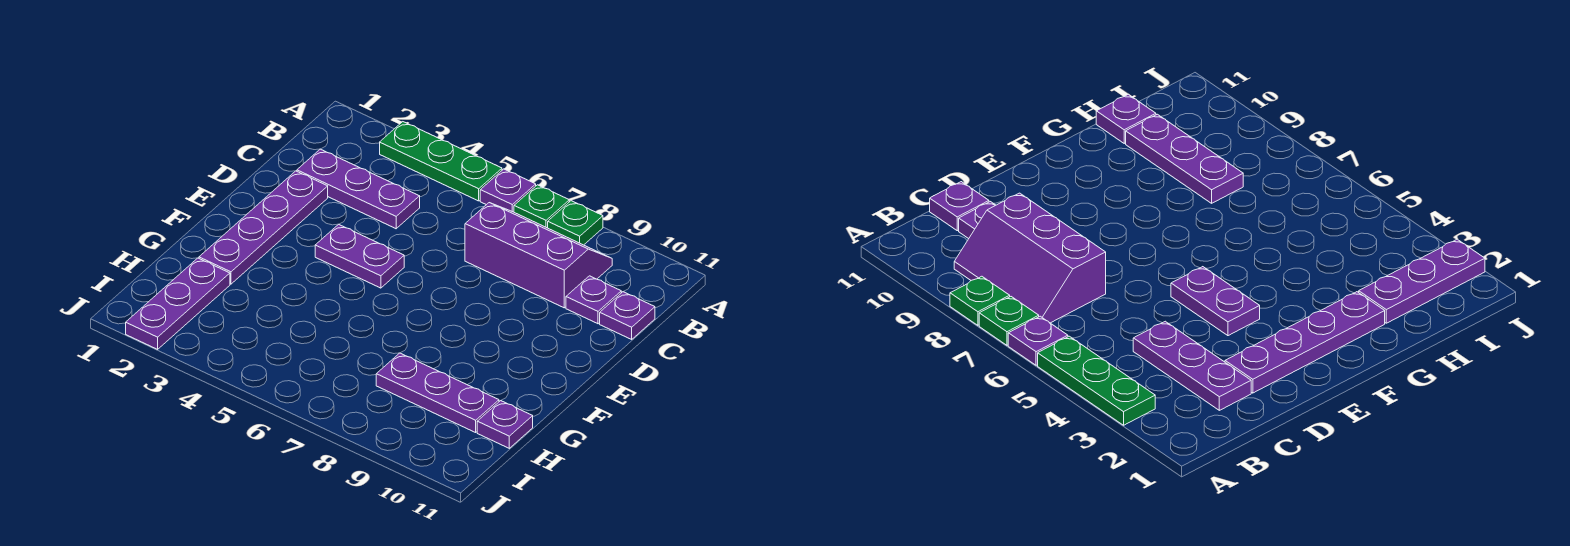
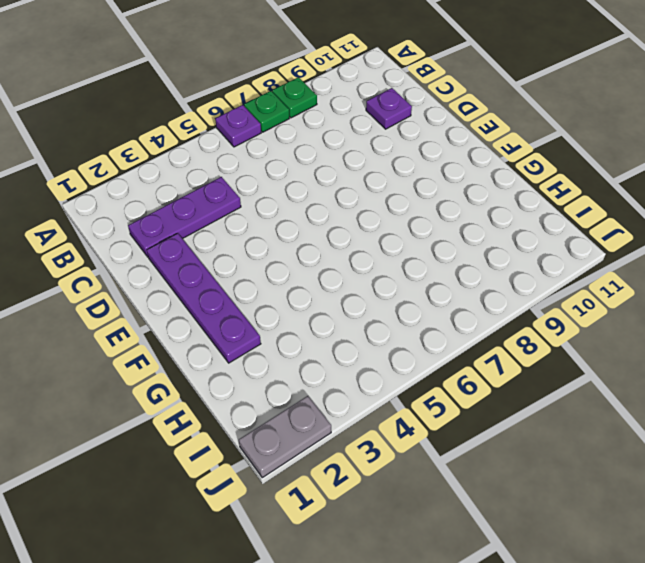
grey plate J1:J2 level 1 -> purple plate H2:J2 level 1
none -> green plate A3:A5 level 1
none -> purple slope B7:C9 level 1 top C
none -> purple plate C11 level 1

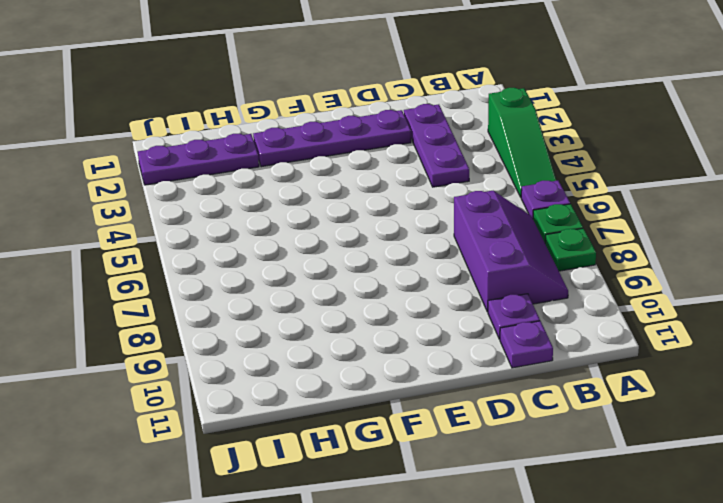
green slope A3:A5 level 1 top 3 -> green plate A3:A5 level 1
none -> purple plate E4:E5 level 1
none -> purple plate H8:H10 level 1
none -> purple plate H11 level 1

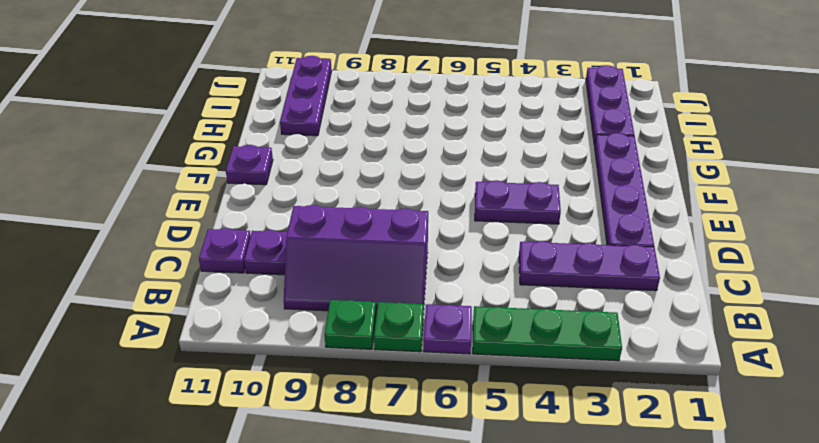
purple plate F11 level 1 -> purple plate H11 level 1
purple plate H10:J10 level 1 -> purple plate H8:H10 level 1

